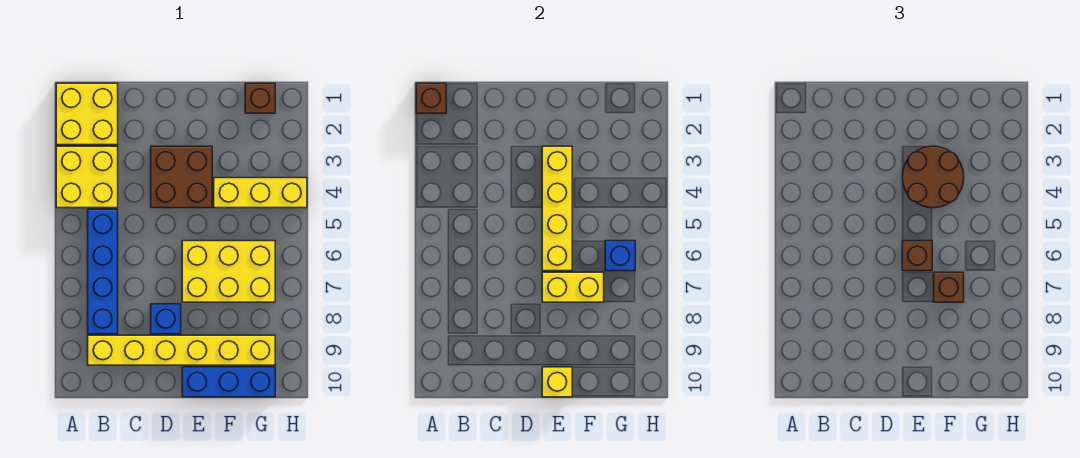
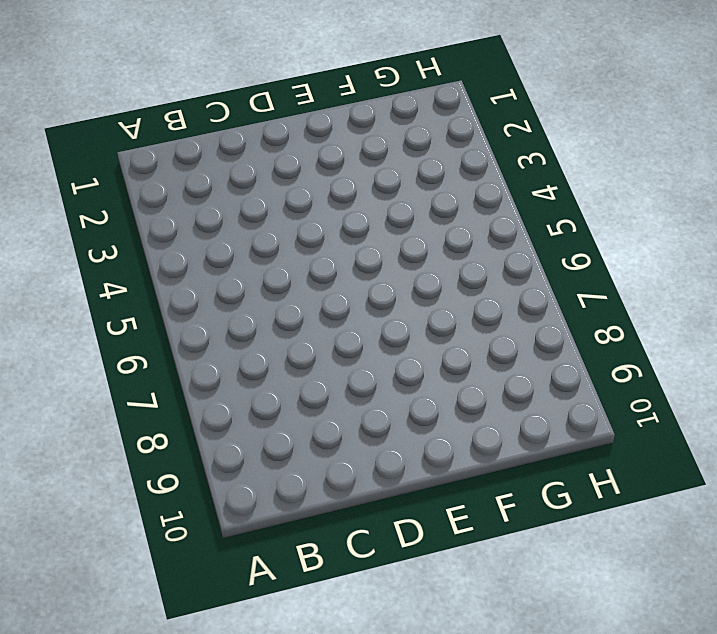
none -> yellow brick A1:B2 level 1
none -> yellow brick A3:B4 level 1
none -> blue brick B5:B8 level 1

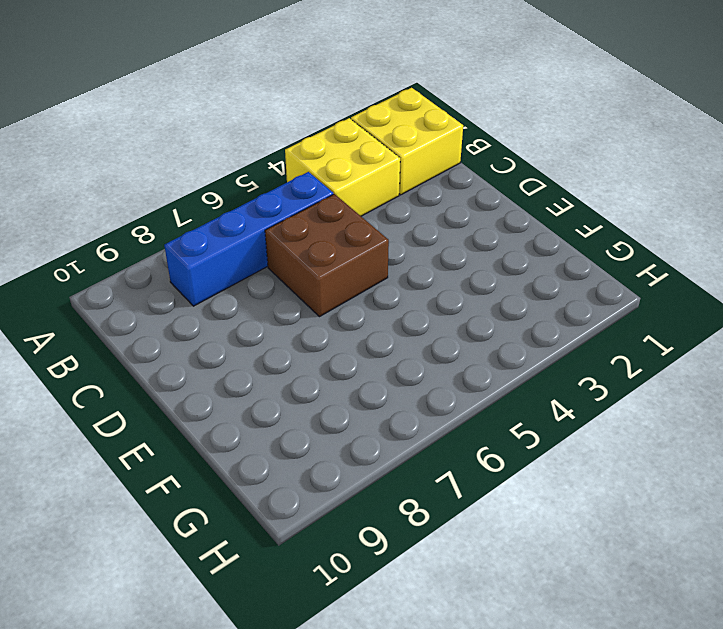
brown brick C5:D6 level 1 -> brown brick D3:E4 level 1
none -> yellow brick B9:G9 level 1
none -> blue brick D8 level 1
none -> yellow brick E6:G7 level 1

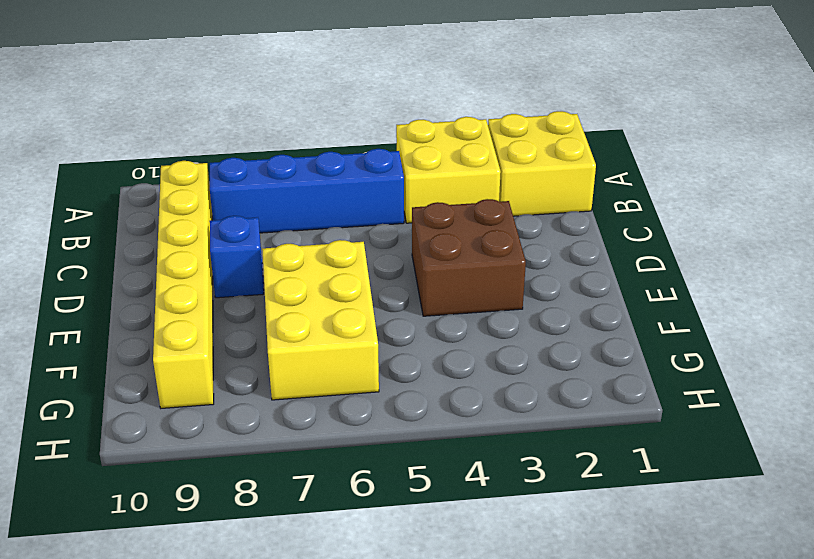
none -> blue brick E10:G10 level 1
none -> yellow brick F4:H4 level 1
none -> brown brick G1 level 1

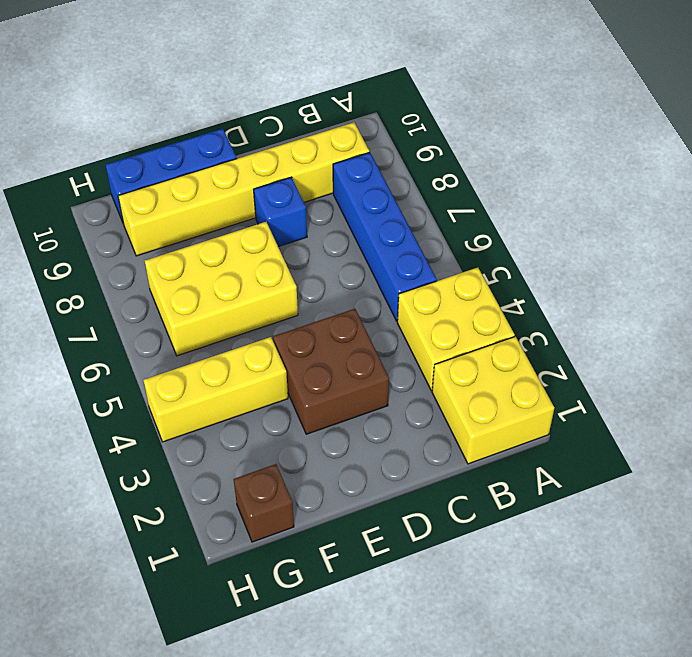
none -> brown brick A1 level 2
none -> yellow brick E3:E6 level 2
none -> yellow brick E7:F7 level 2

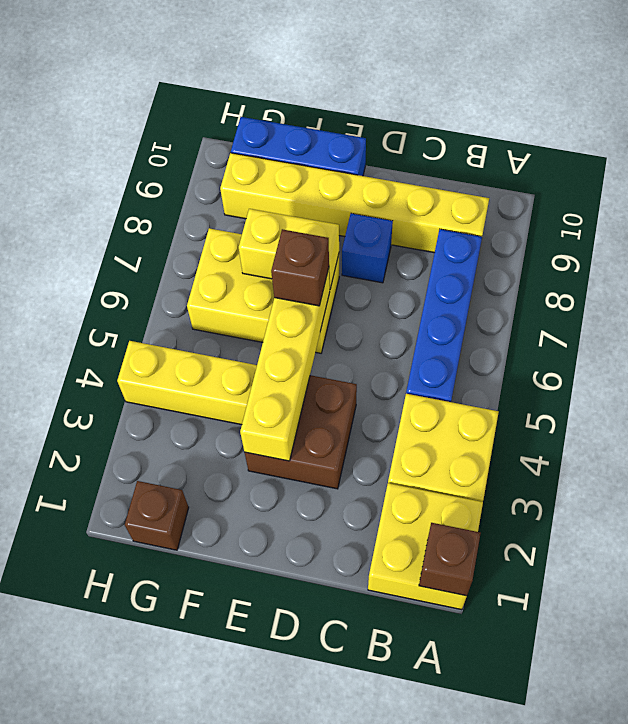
none -> yellow brick E10 level 2
none -> blue brick G6 level 2
none -> brown round brick E3:F4 level 3

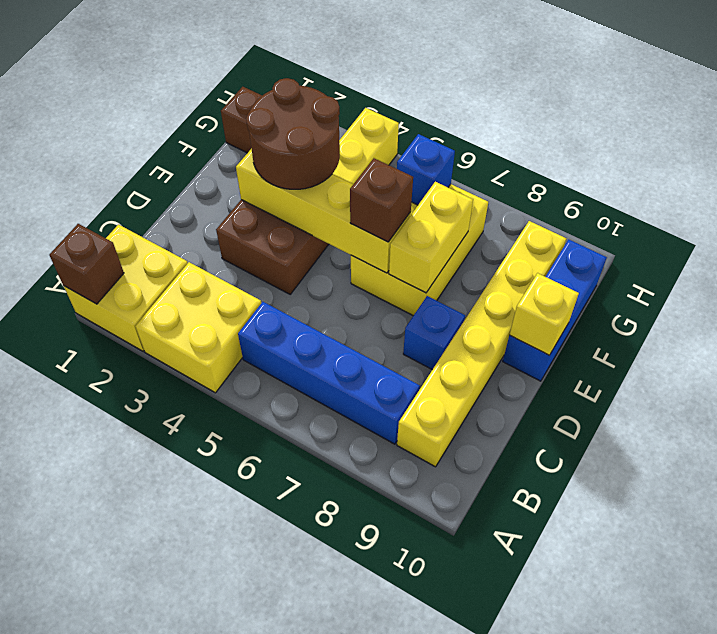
none -> brown brick F7 level 3

